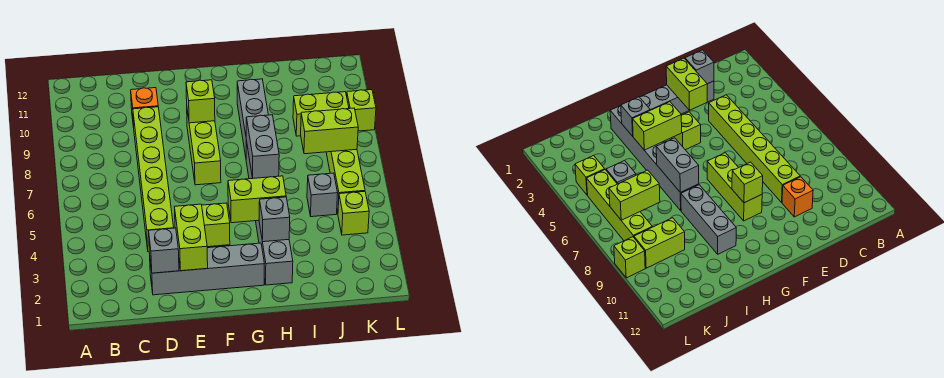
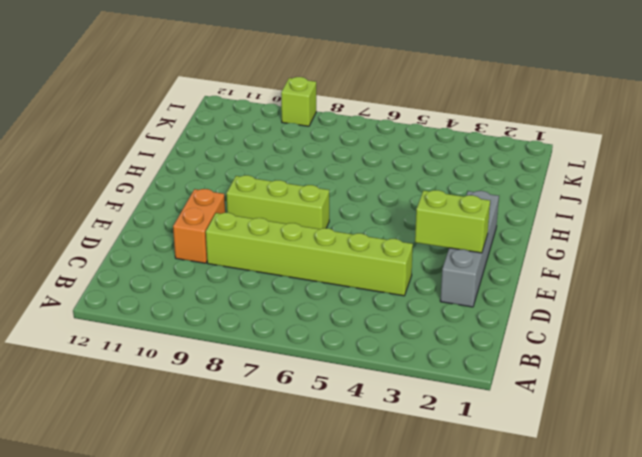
orange brick D10:E10 level 1 -> orange brick D10 level 1
none -> lime brick F4 level 1
none -> grey brick H2:H7 level 1
none -> grey brick H8:H10 level 1

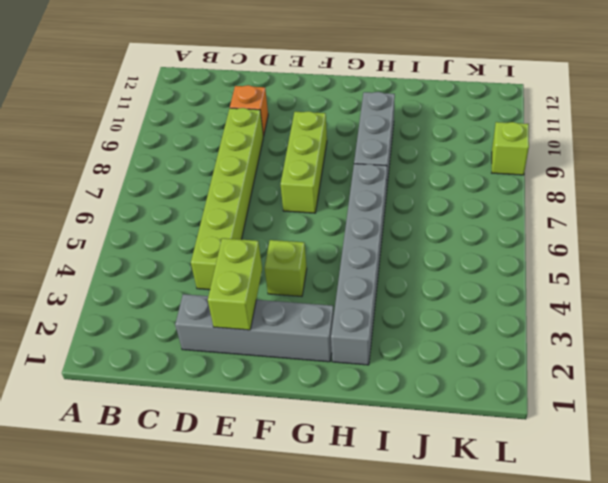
none -> grey brick J5 level 1
none -> lime brick J9:K9 level 1
none -> lime brick K4 level 1

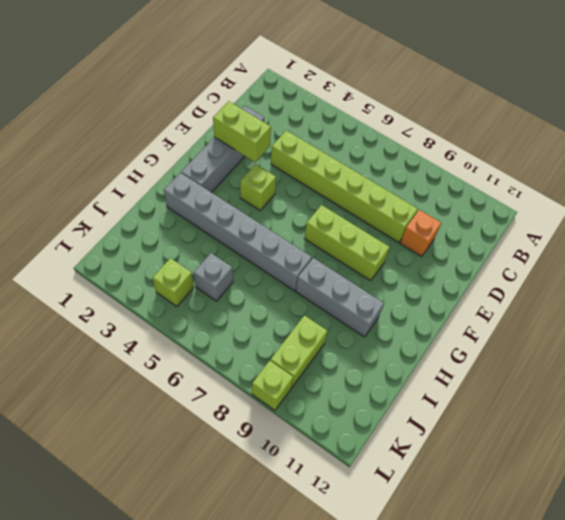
none -> lime brick K5:K8 level 1
none -> grey brick D2 level 2
none -> lime brick F9 level 2

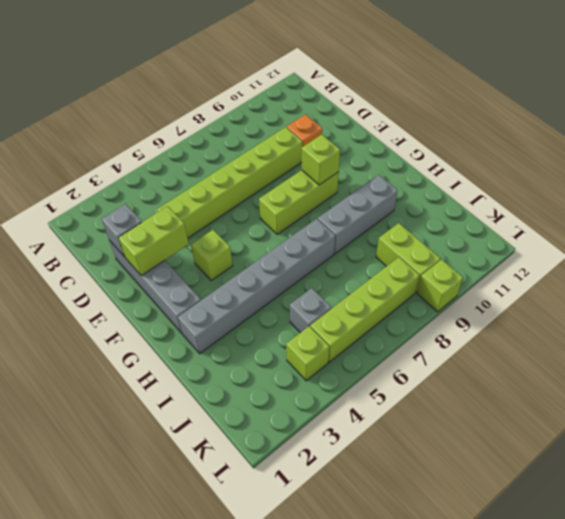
none -> lime brick G4:H4 level 2
none -> grey brick H3 level 2
none -> grey brick H6:H7 level 2

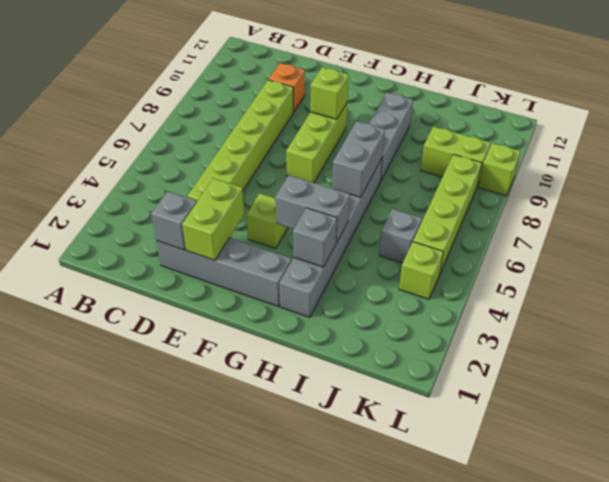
grey brick G4:H4 level 2 -> lime brick G4:H4 level 2
none -> lime brick J7:K7 level 2

